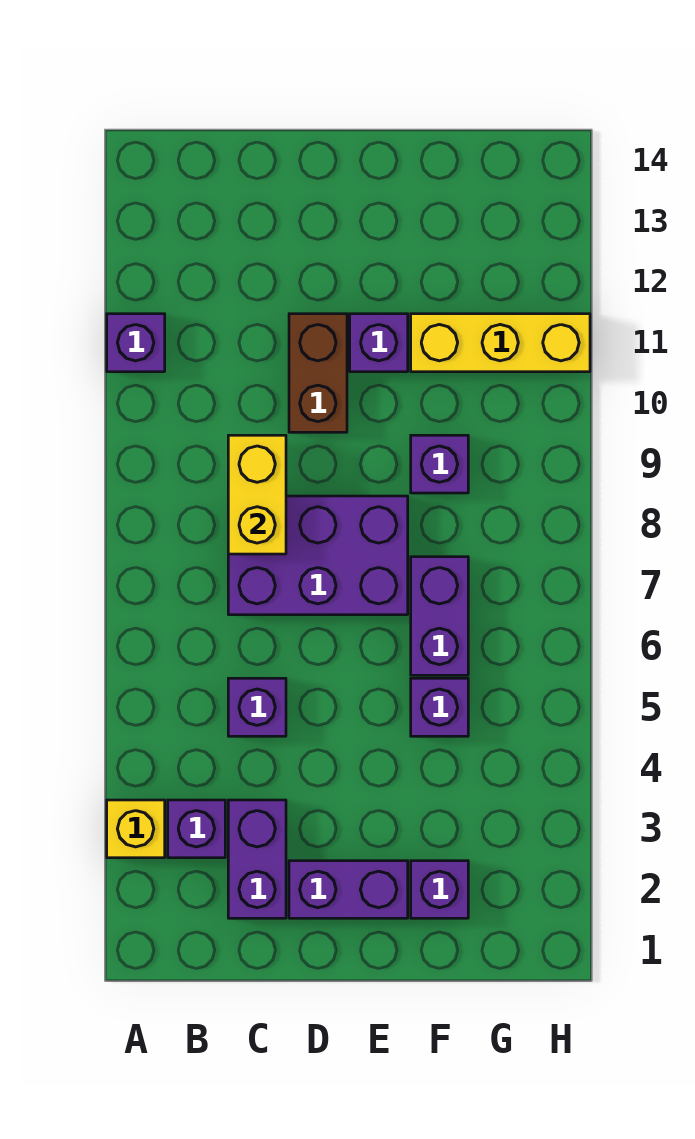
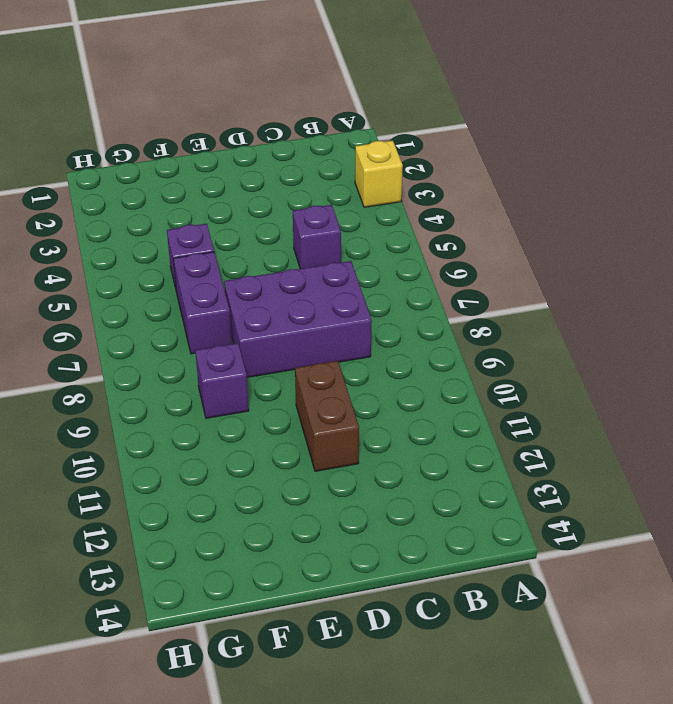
none -> purple brick A11 level 1
none -> purple brick B3 level 1
none -> purple brick C2:C3 level 1

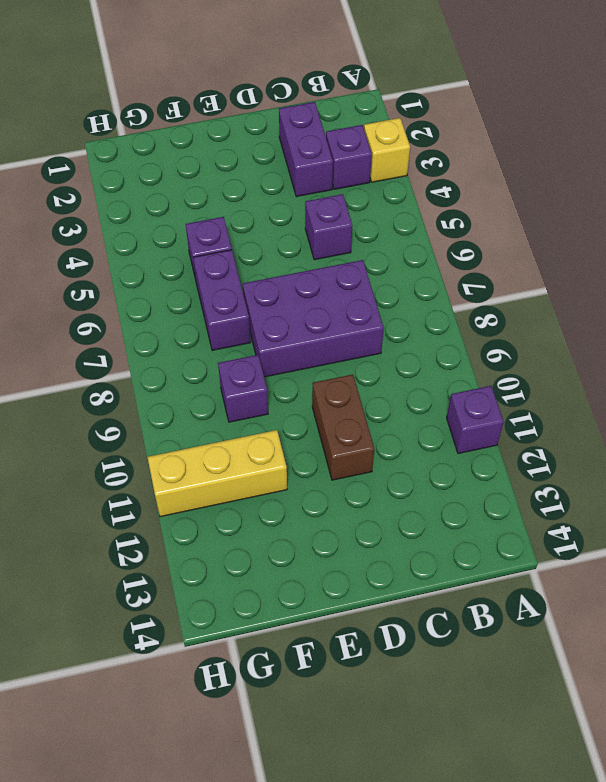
none -> purple brick D2:E2 level 1
none -> purple brick E11 level 1
none -> purple brick F2 level 1

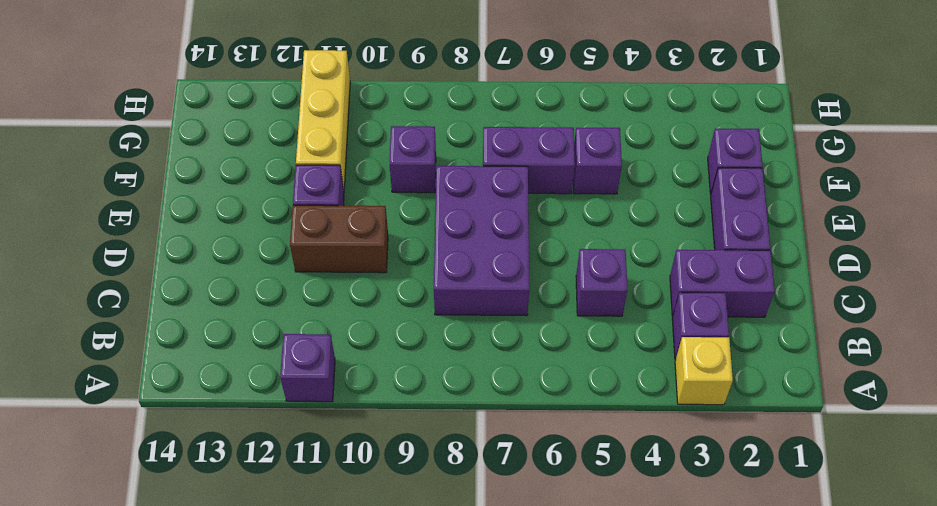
none -> yellow brick C8:C9 level 2

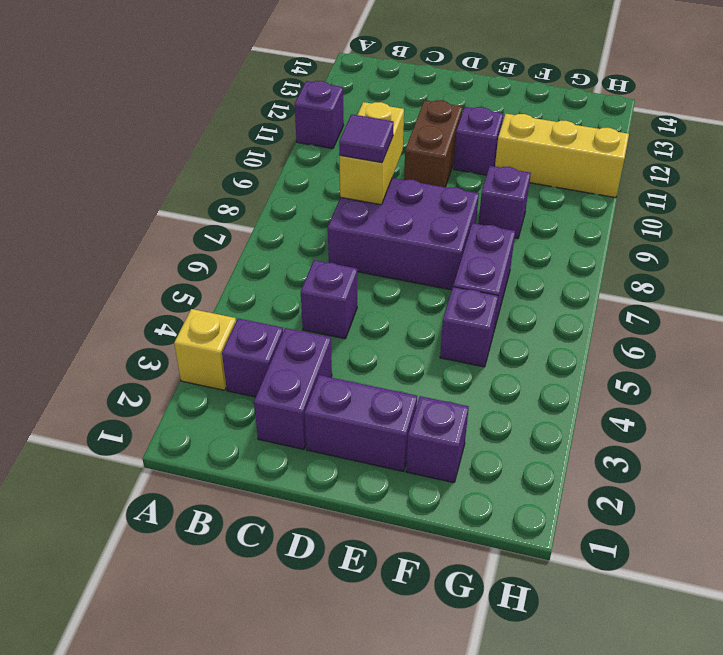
purple tile C8 level 3 -> none

